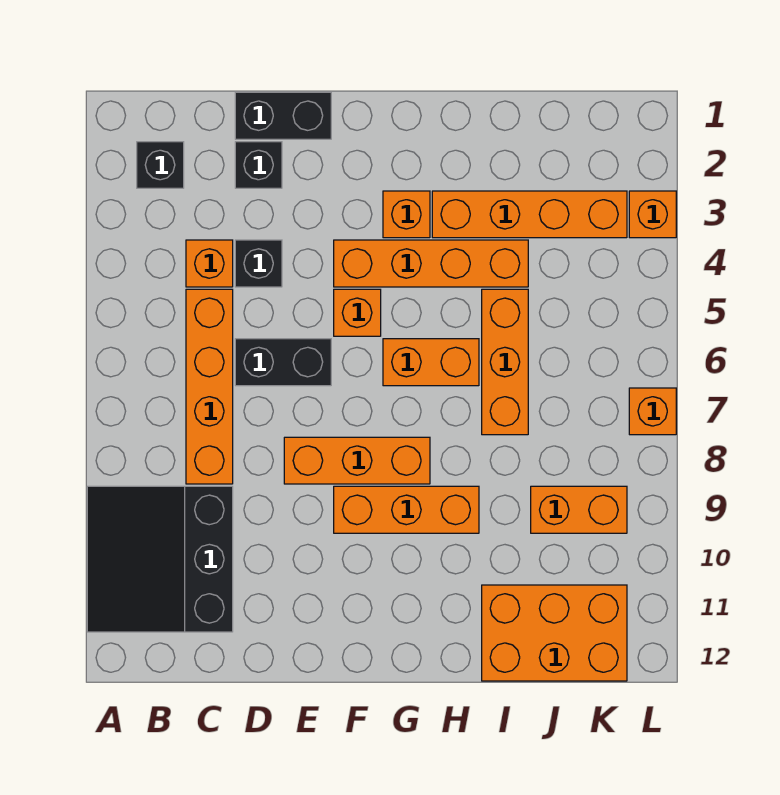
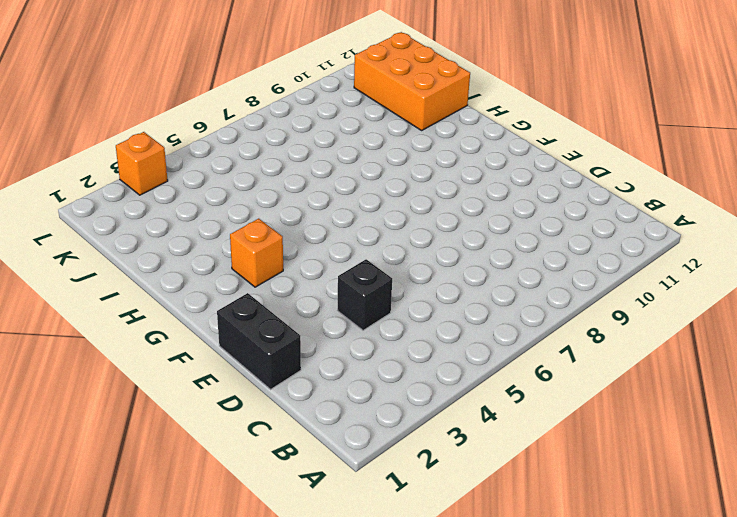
none -> black slope A9:C11 level 1 top C
none -> black brick B2 level 1
none -> orange brick C4 level 1

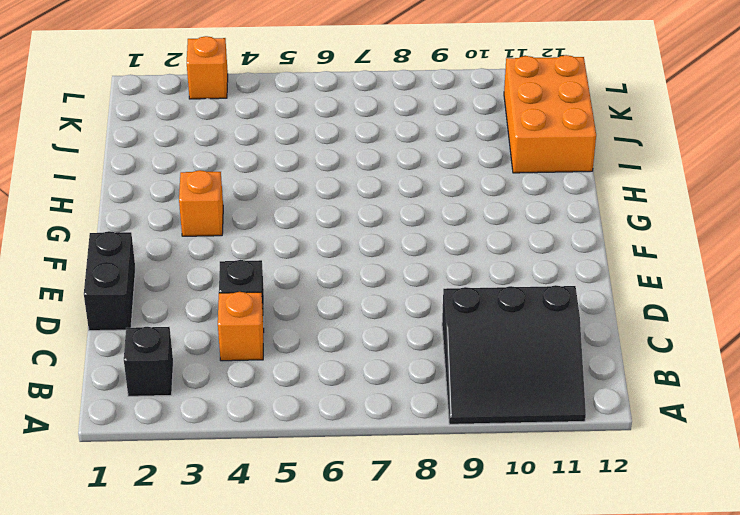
none -> orange brick C5:C8 level 1
none -> black brick D2 level 1
none -> black brick D6:E6 level 1

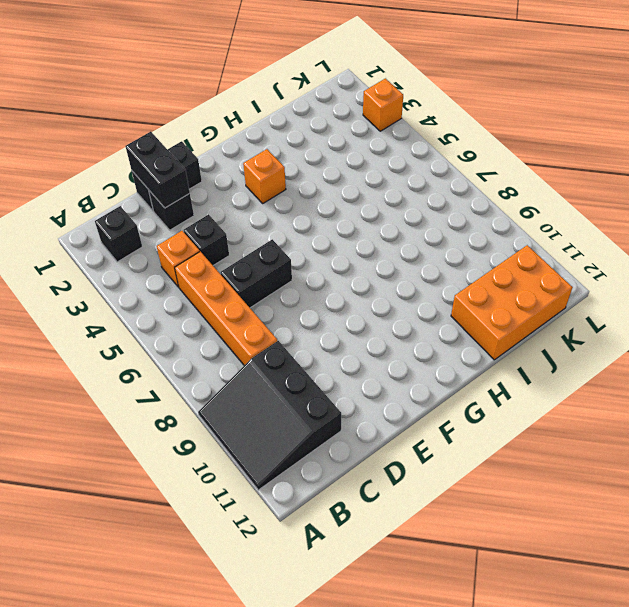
black brick D1:D2 level 2 -> none
none -> orange brick E8:G8 level 1
none -> orange brick F4:I4 level 1
none -> orange brick F5 level 1

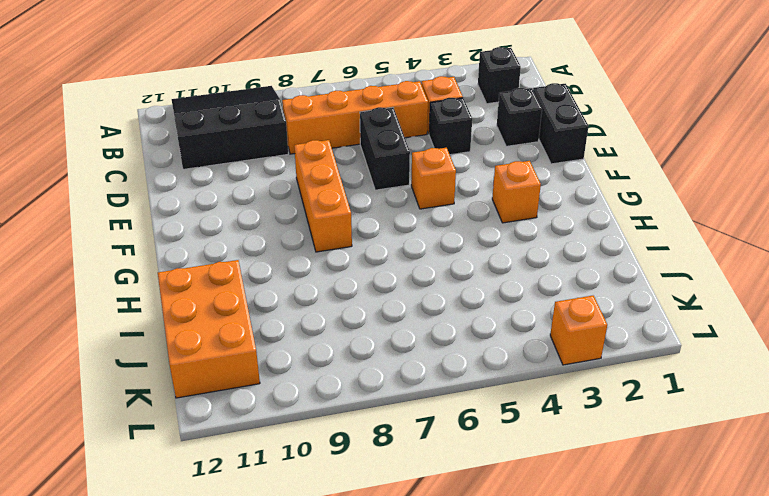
none -> orange brick F4:I4 level 1
none -> orange brick F9:H9 level 1
none -> orange brick G6:H6 level 1

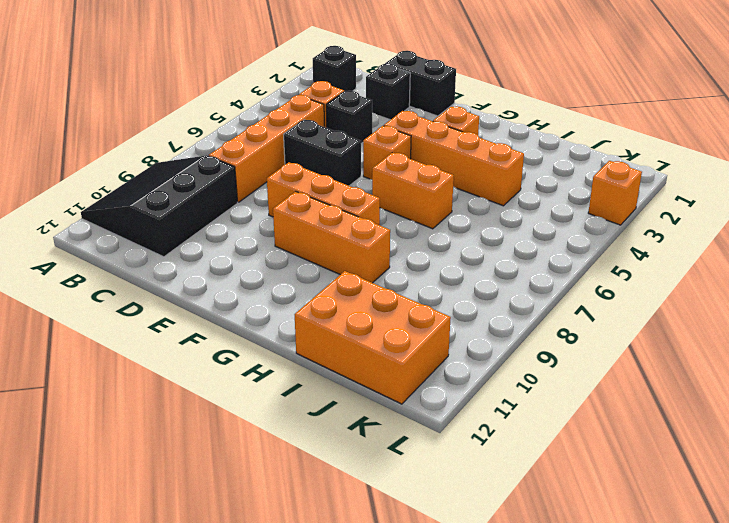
none -> orange brick H3:K3 level 1
none -> orange brick I5:I7 level 1
none -> orange brick J9:K9 level 1

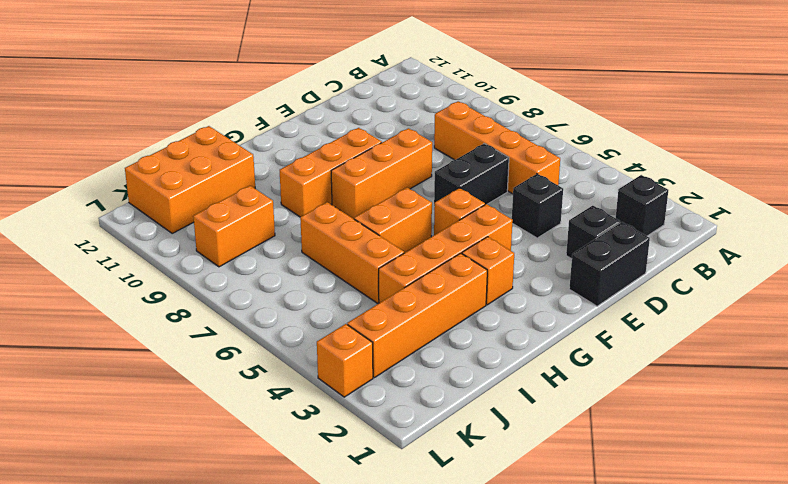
none -> black slope A9:C11 level 1 top C
none -> orange brick C4 level 1
none -> orange brick L7 level 1

